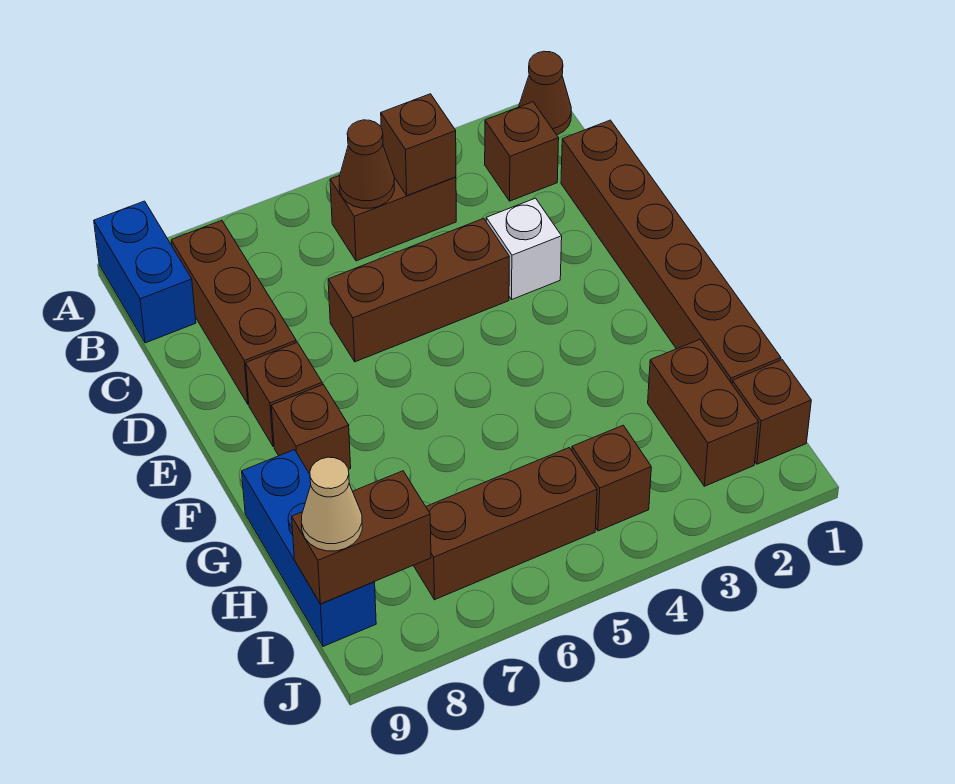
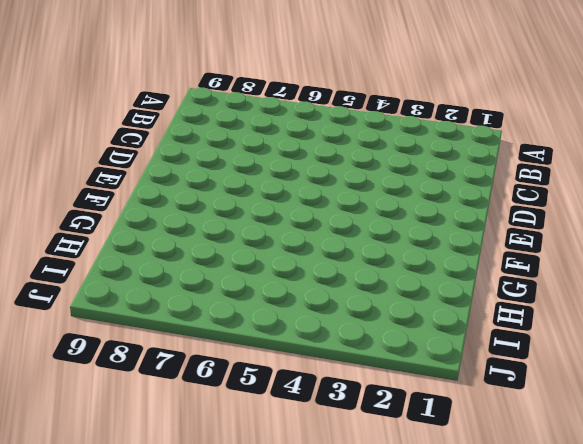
none -> brown cone A1 level 1
none -> blue brick A9:B9 level 1
none -> brown brick B2 level 1

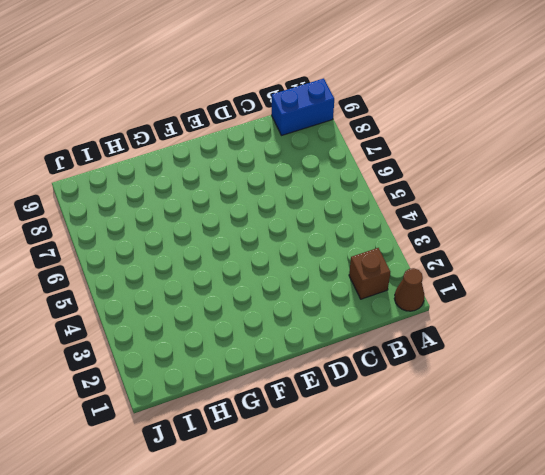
none -> brown brick B4:B5 level 1
none -> brown brick B8:D8 level 1
none -> brown brick C1:H1 level 1

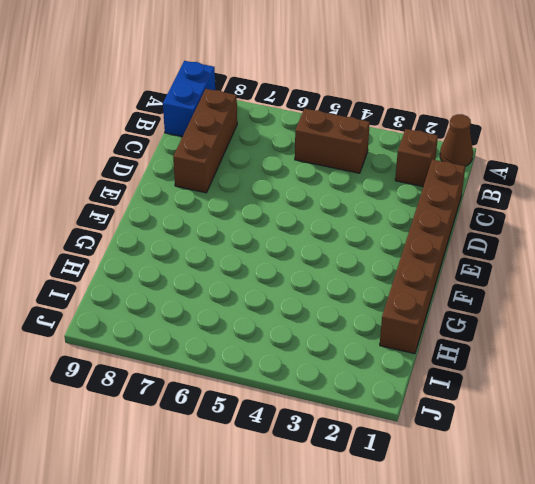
none -> white brick D3 level 1
none -> brown brick D4:D6 level 1
none -> brown brick E8 level 1

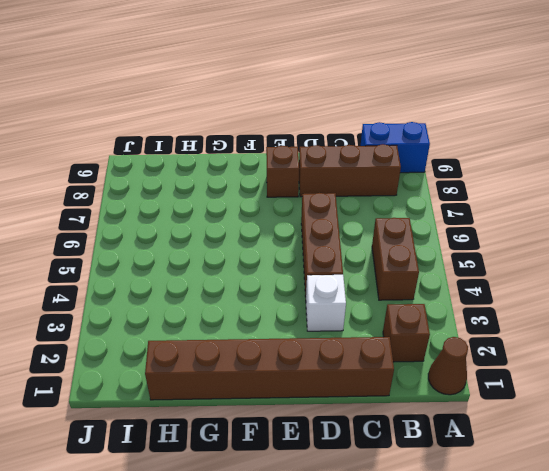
none -> brown brick F8 level 1
none -> blue brick G9:I9 level 1
none -> brown brick H2:I2 level 1

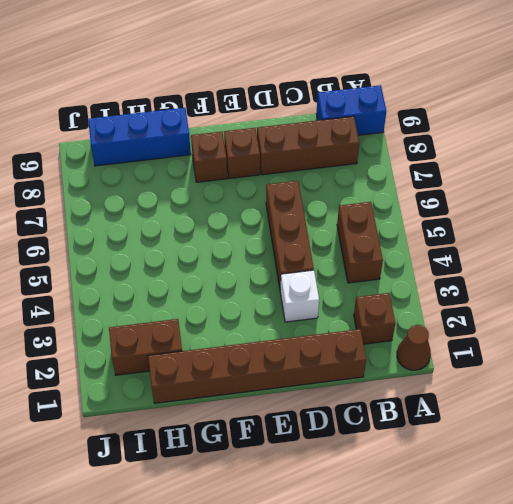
none -> brown brick I1 level 1
none -> brown brick I4 level 1
none -> brown brick I5:I7 level 1

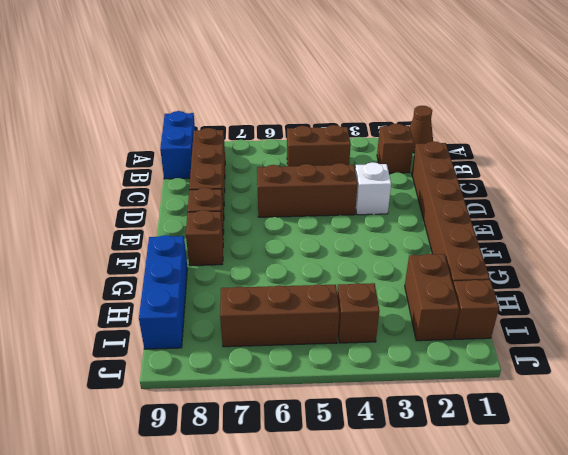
none -> brown brick B4 level 2
none -> brown cone B5 level 2
none -> brown brick I8:I9 level 2

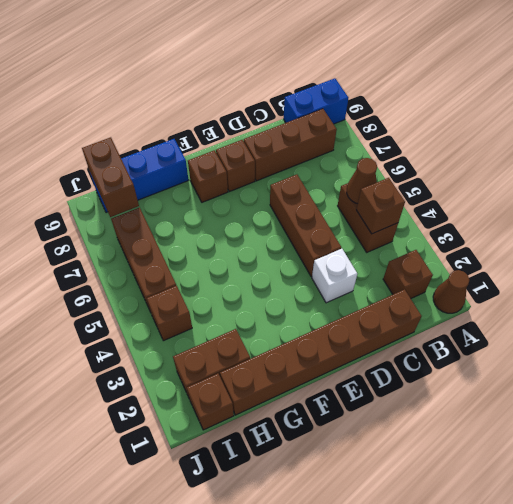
none -> tan cone I9 level 3

